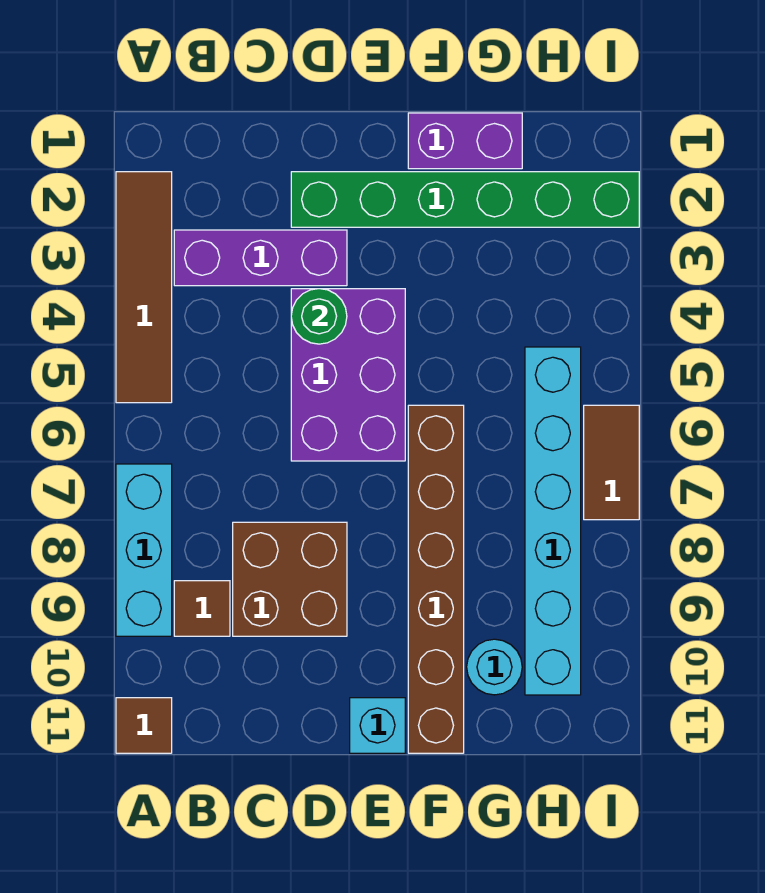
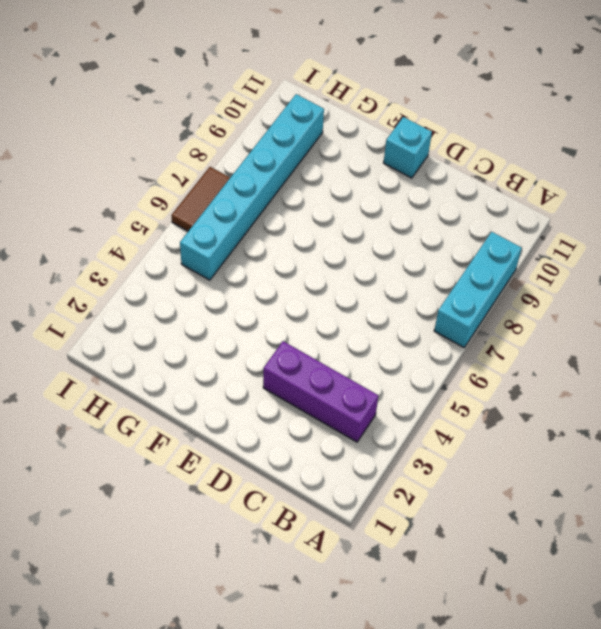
none -> brown tile A2:A5 level 1
none -> brown tile A11 level 1
none -> brown tile B9 level 1

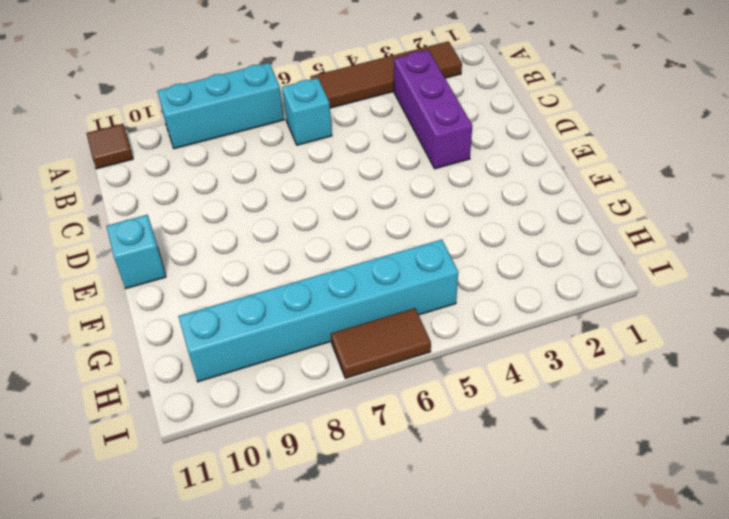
cyan brick B6 level 1 -> none
none -> brown tile B9 level 1
none -> brown brick C8:D9 level 1
none -> green brick D2:I2 level 1

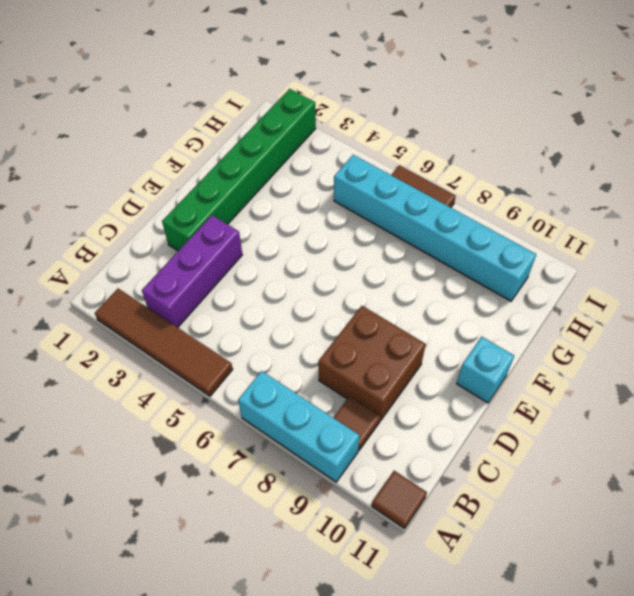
none -> purple brick D4:E6 level 1
none -> purple brick F1:G1 level 1
none -> brown brick F6:F11 level 1

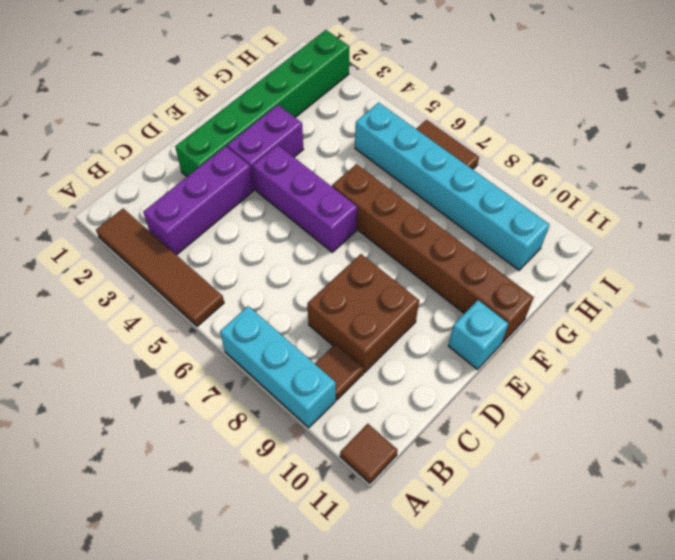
purple brick E3:F3 level 1 -> purple brick F1:G1 level 1
purple brick E4:E6 level 1 -> purple brick D4:E6 level 1
none -> cyan round brick G10 level 1
none -> green round brick D4 level 2

